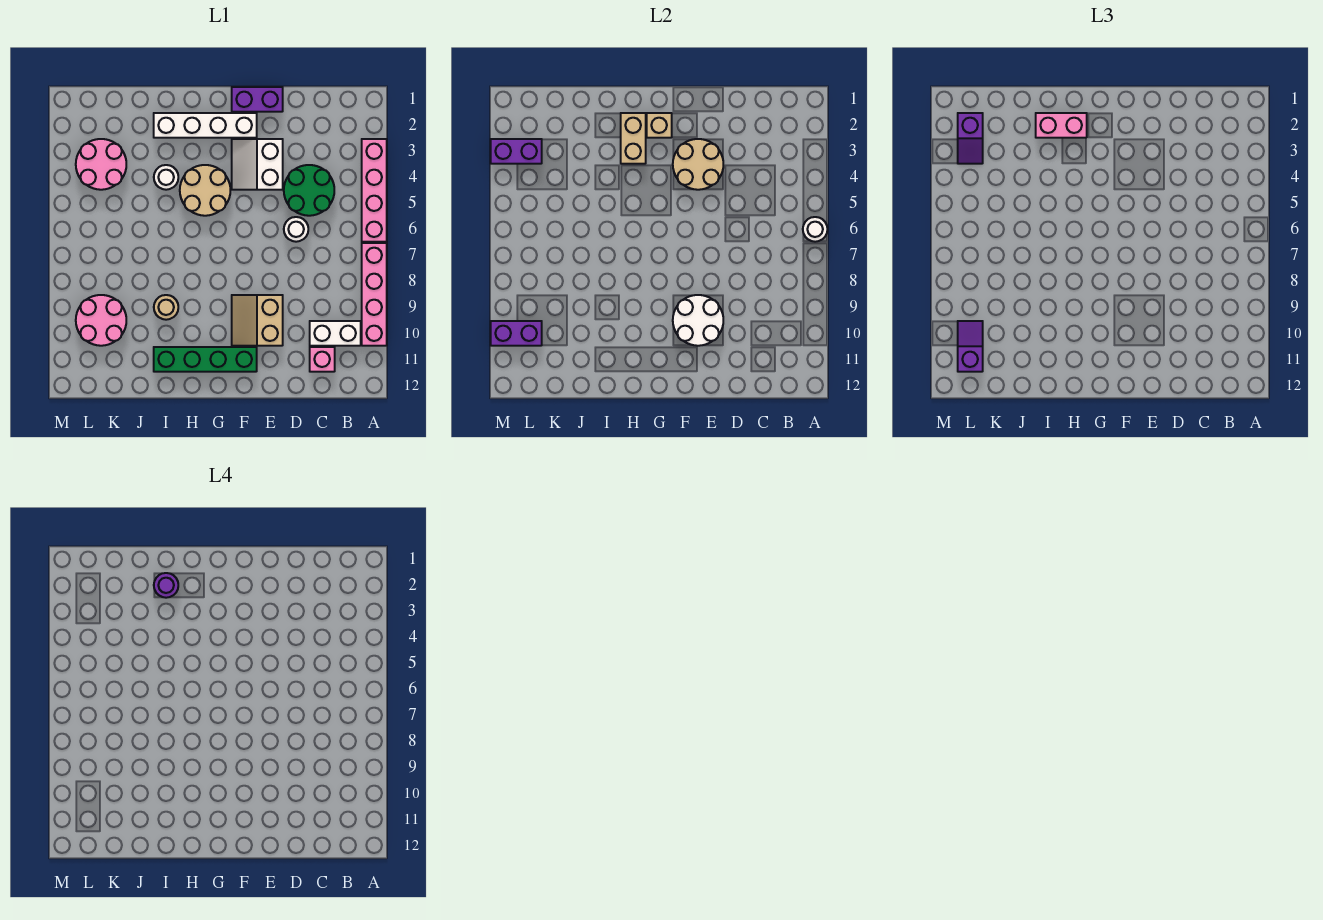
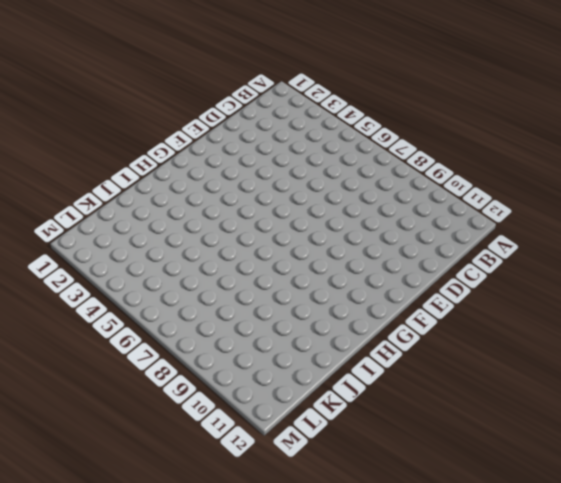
none -> pink brick A3:A6 level 1
none -> pink brick A7:A10 level 1
none -> white brick B10:C10 level 1

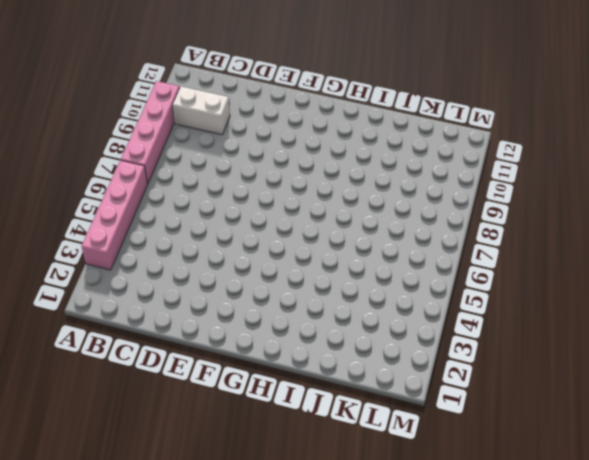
none -> green round brick C4:D5 level 1
none -> pink brick C11 level 1
none -> white round brick D6 level 1

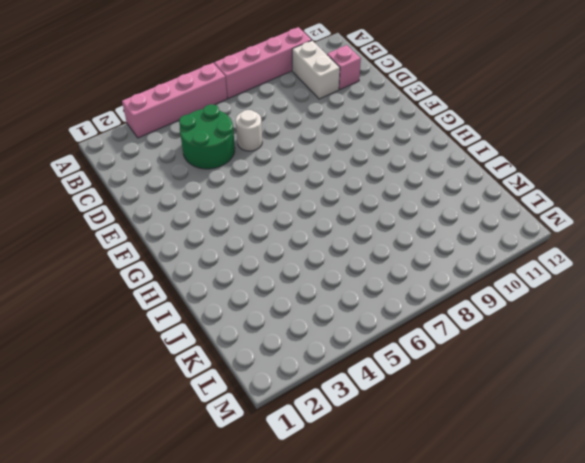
none -> purple brick E1:F1 level 1
none -> white slope E3:F4 level 1 top E
none -> tan slope E9:F10 level 1 top E

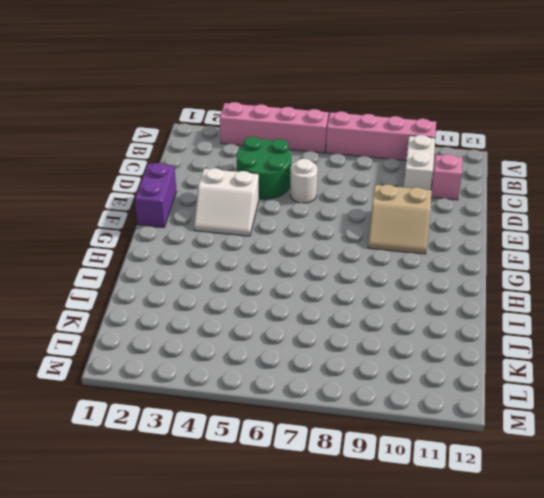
none -> white brick F2:I2 level 1
none -> green brick F11:I11 level 1
none -> tan round brick G4:H5 level 1

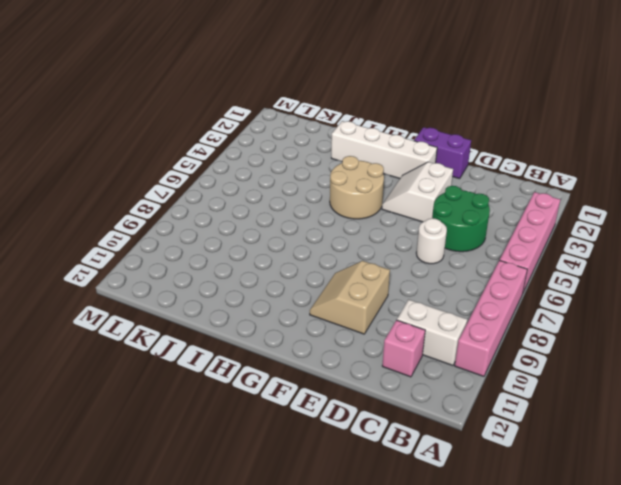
none -> green brick F11:I11 level 1
none -> white round brick I4 level 1
none -> tan round brick I9 level 1

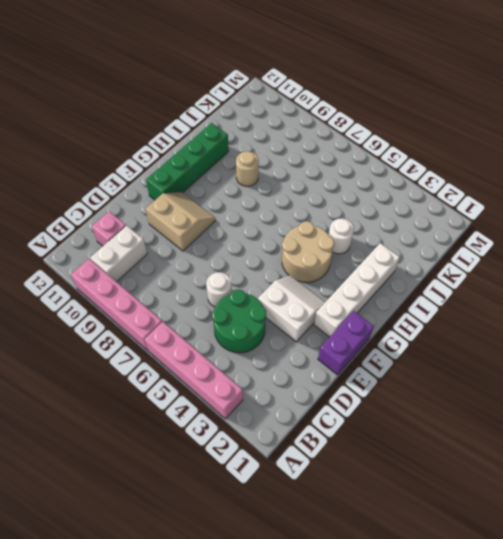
none -> pink round brick K3:L4 level 1
none -> pink round brick K9:L10 level 1
none -> white round brick A6 level 2

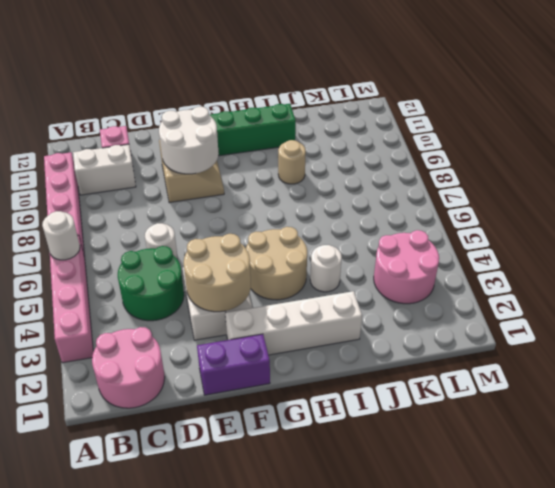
pink round brick B1:C2 level 1 -> pink round brick K9:L10 level 1
none -> tan brick G2 level 2
none -> tan brick H2:H3 level 2
none -> purple brick L3:M3 level 2

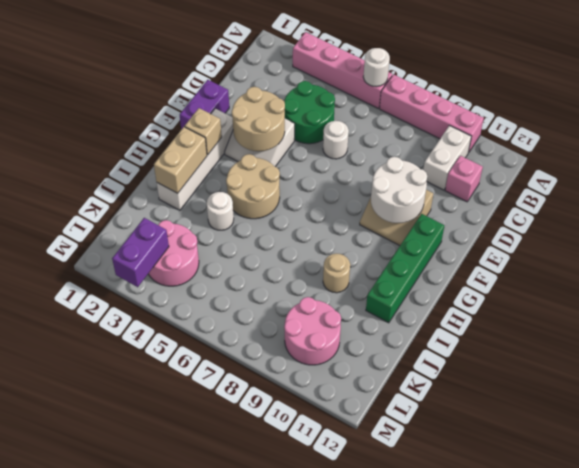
tan brick H2:I2 level 2 -> tan brick H2:H3 level 2
none -> purple brick L10:M10 level 2
none -> pink brick H2:I2 level 3
none -> purple slope L2:L3 level 3 top 2

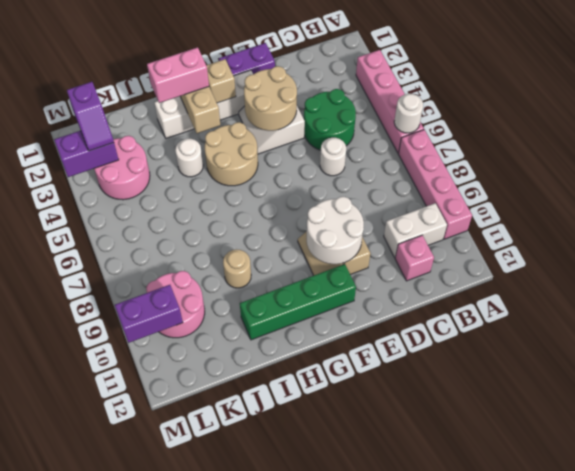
none -> purple slope L10:L11 level 3 top 11
none -> purple round brick I2 level 4

